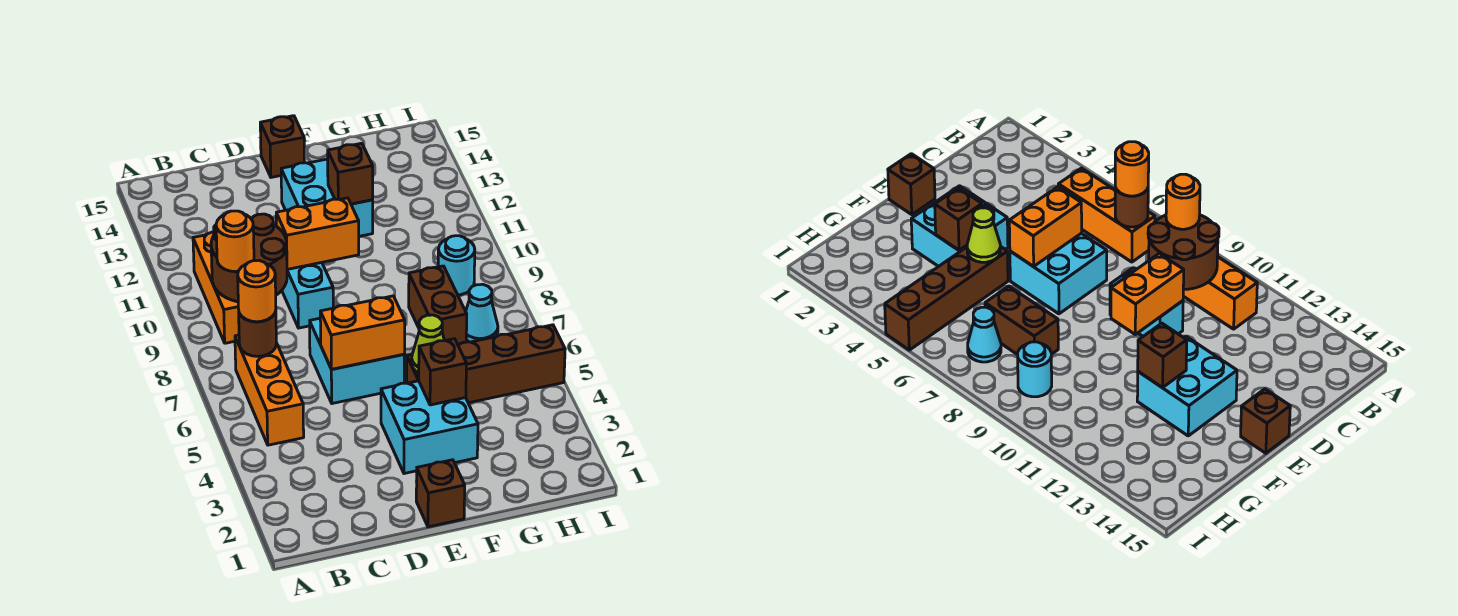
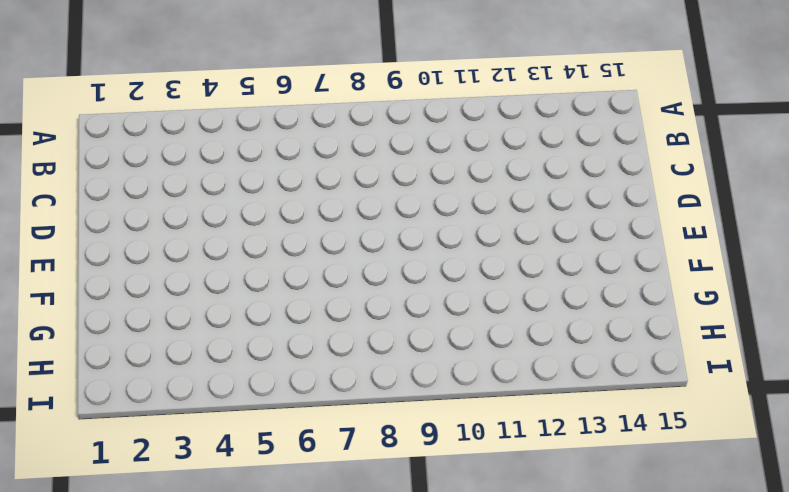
none -> orange brick B5:B7 level 1
none -> orange brick B9:B11 level 1
none -> cyan brick D6:E7 level 1

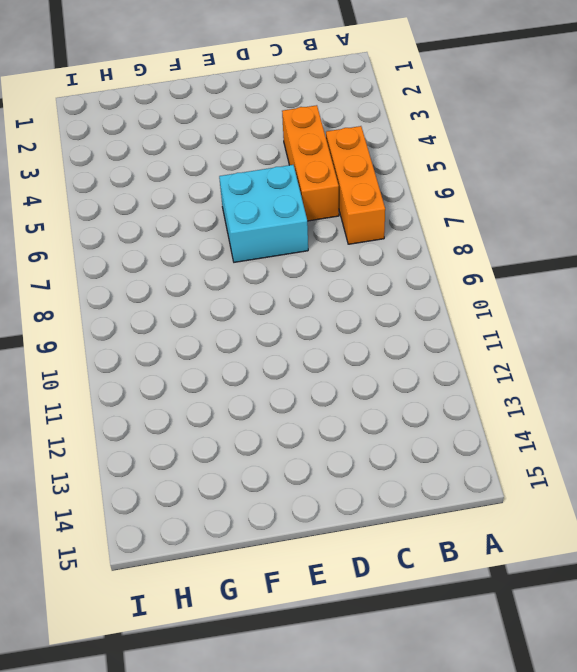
orange brick C4:C6 level 1 -> orange brick B9:B11 level 1
none -> cyan brick D9:D10 level 1
none -> brown brick E1 level 1
none -> cyan brick E3:F4 level 1

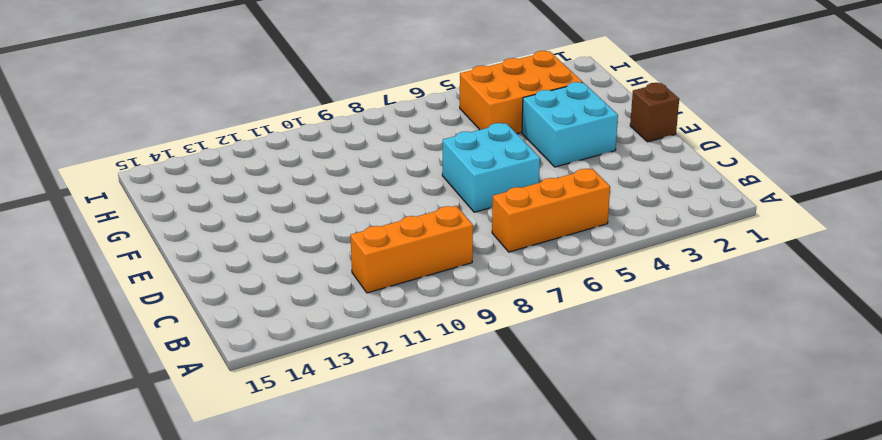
orange brick G3:H5 level 1 -> brown brick F5:I5 level 1
none -> cyan brick D9:D10 level 1
none -> cyan brick E12:F13 level 1
none -> brown brick E15 level 1

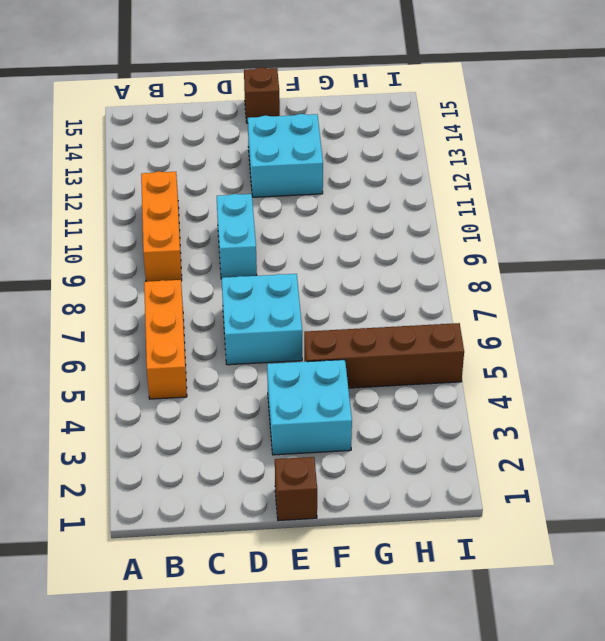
none -> brown brick G7:G8 level 1
none -> cyan cone H7 level 1
none -> cyan round brick H9 level 1

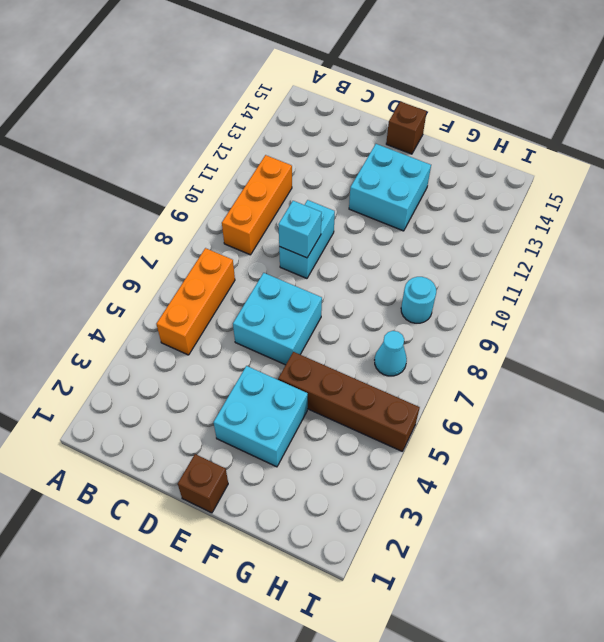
cyan brick D9 level 2 -> none
none -> brown brick G7:G8 level 1
none -> brown round brick B7 level 2
none -> brown round brick B9:C10 level 2

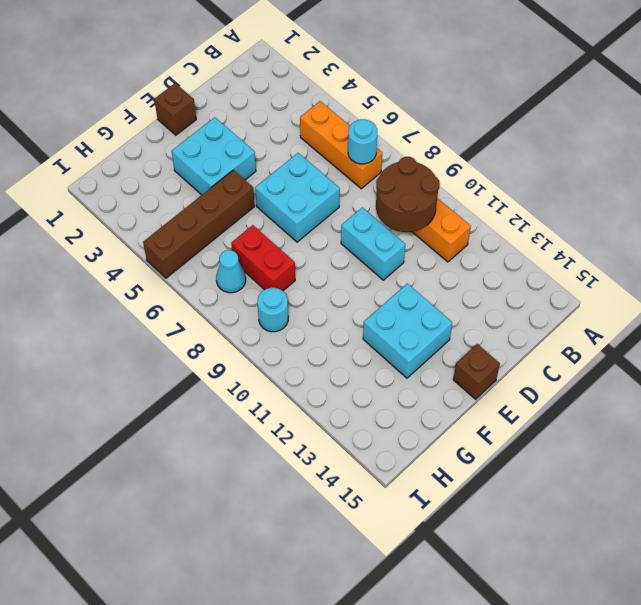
cyan round brick B7 level 2 -> brown round brick B7 level 2
red brick G7:G8 level 1 -> brown brick G7:G8 level 1
none -> orange brick D6:E6 level 2
none -> orange brick D10:E10 level 2
none -> brown brick F4 level 2

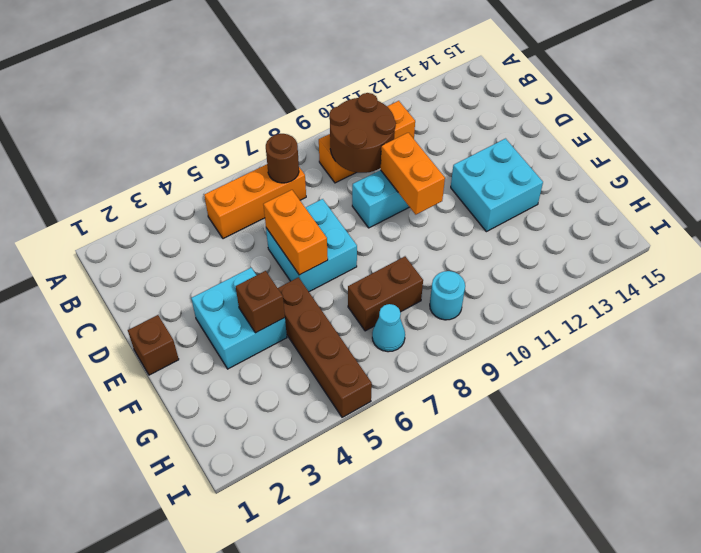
none -> brown brick E15 level 1
none -> lime cone F5 level 2
none -> brown brick F12 level 2

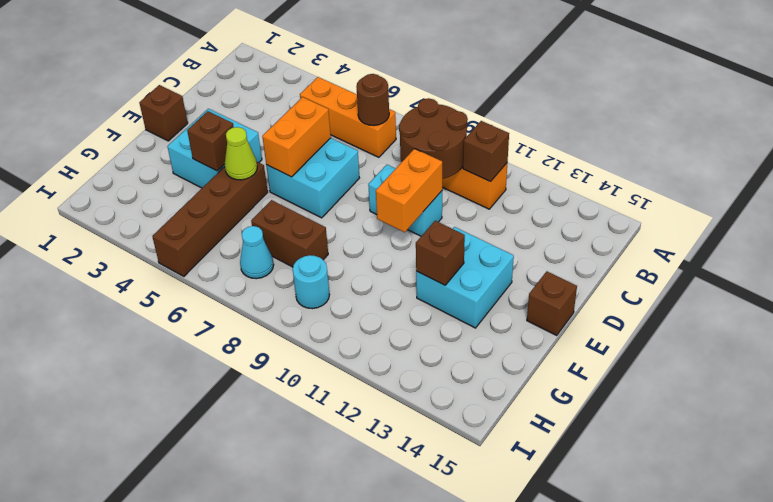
brown brick B11 level 2 -> none
none -> orange round brick B7 level 3
none -> orange round brick B9 level 3

